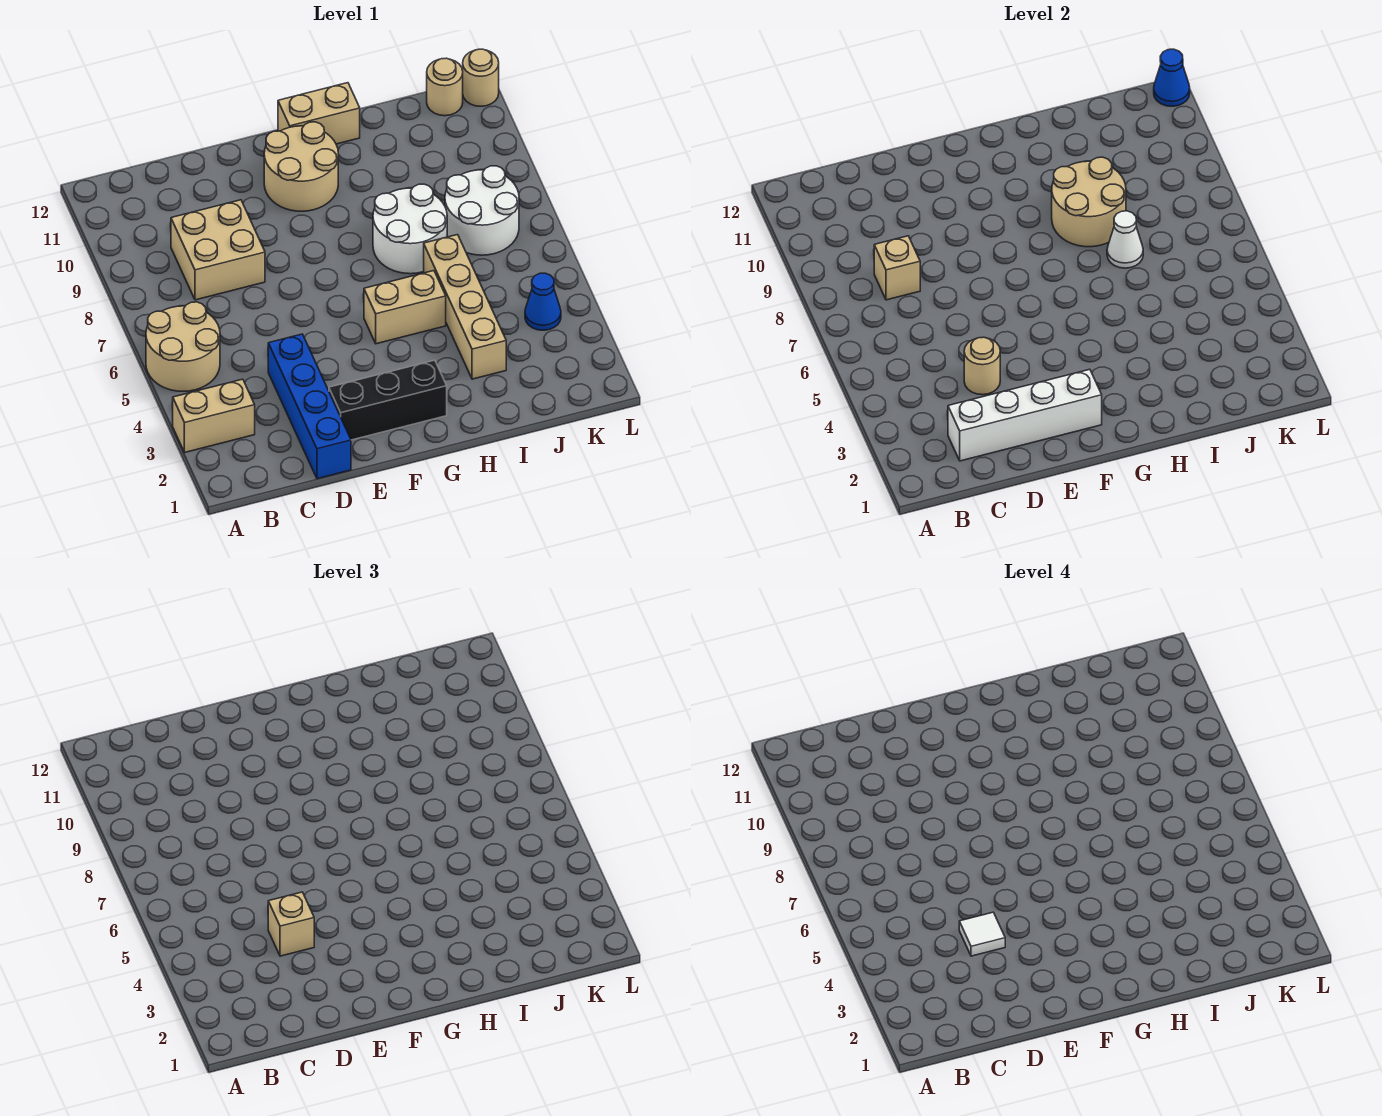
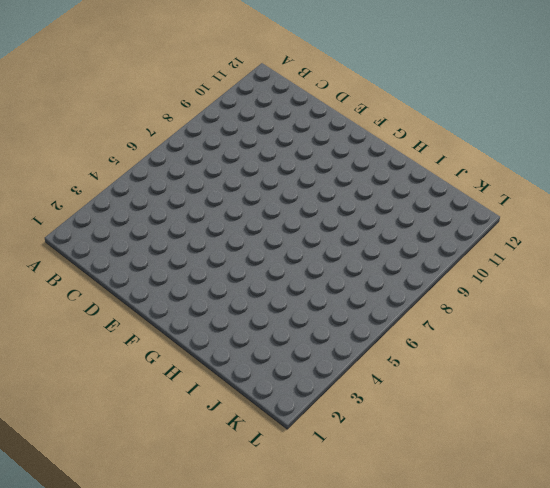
none -> tan brick A3:B3 level 1
none -> tan round brick A5:B6 level 1
none -> tan brick C8:D9 level 1

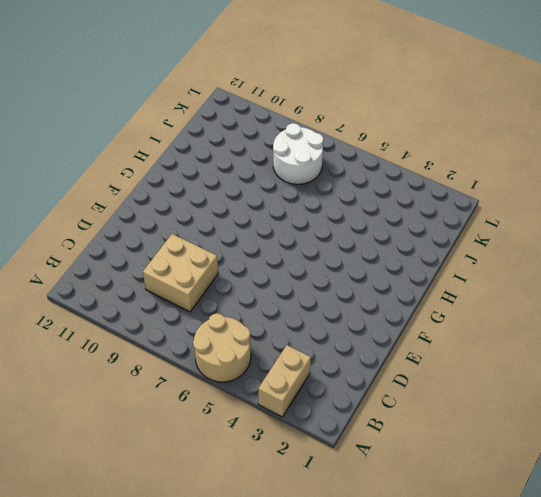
none -> blue brick D1:D4 level 1
none -> black brick E2:G2 level 1
none -> tan round brick F10:G11 level 1

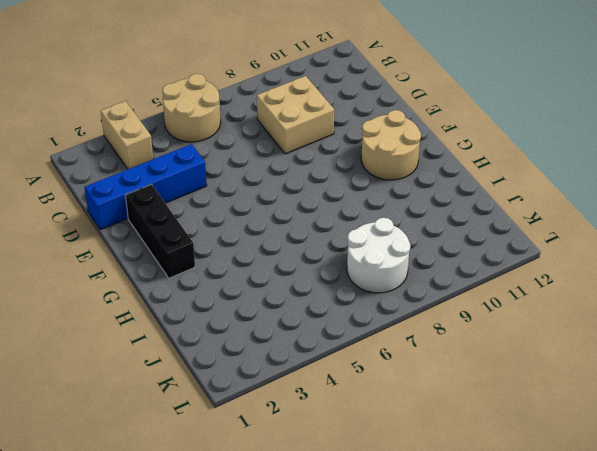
none -> tan brick G5:H5 level 1
none -> tan brick G12:H12 level 1
none -> white round brick H7:I8 level 1

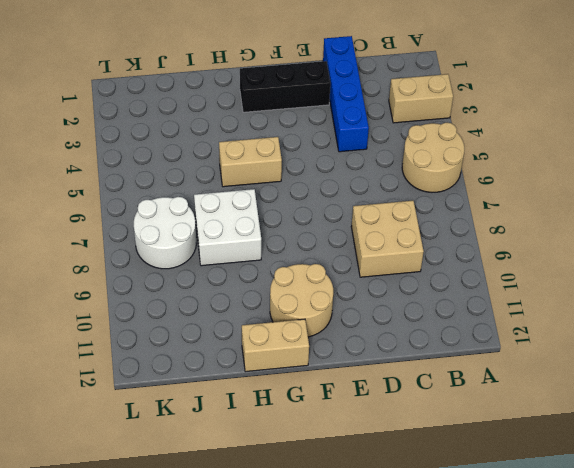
white brick H7:I8 level 1 -> white round brick H7:I8 level 1
none -> tan brick I3:I6 level 1
none -> blue cone K4 level 1
none -> tan round brick K12 level 1

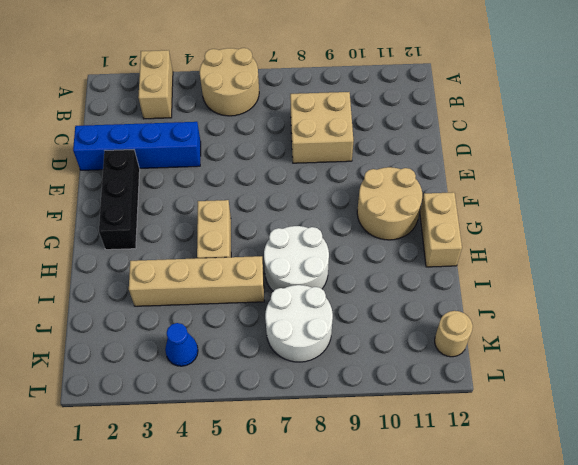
none -> tan round brick L12 level 1
none -> white brick C2:F2 level 2
none -> tan brick C8 level 2

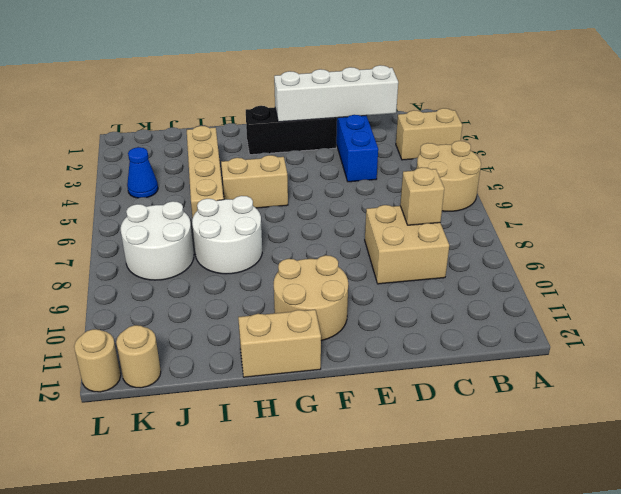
none -> tan round brick D4 level 2
none -> tan round brick H8:I9 level 2
none -> white cone I7 level 2

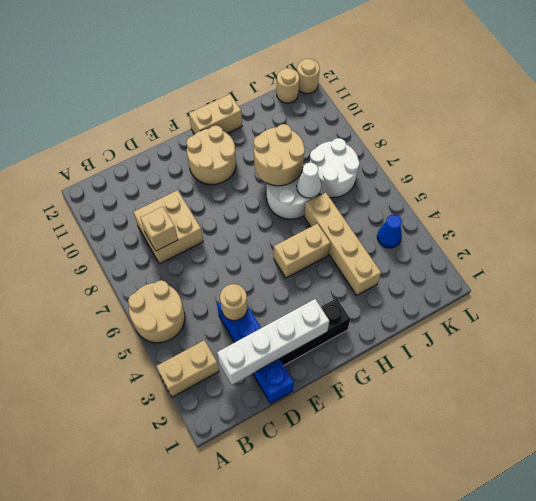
none -> blue cone L12 level 2
none -> tan brick D4 level 3
none -> white tile D4 level 4

